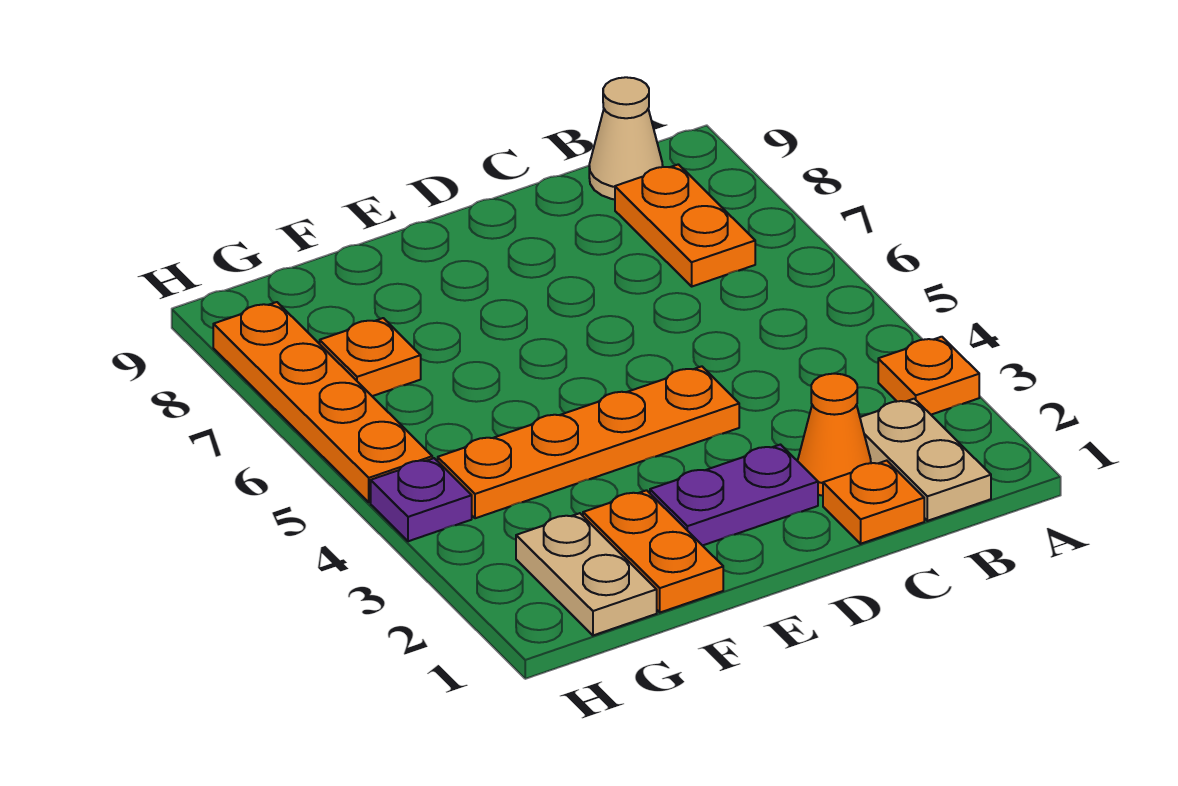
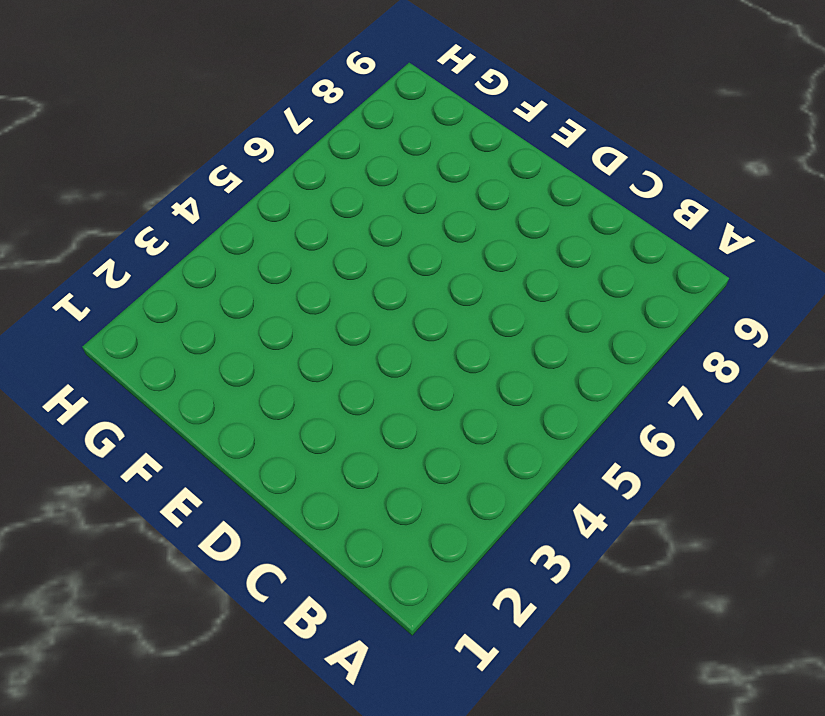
none -> orange plate A3 level 1
none -> tan plate B1:B2 level 1
none -> orange plate B7:B8 level 1

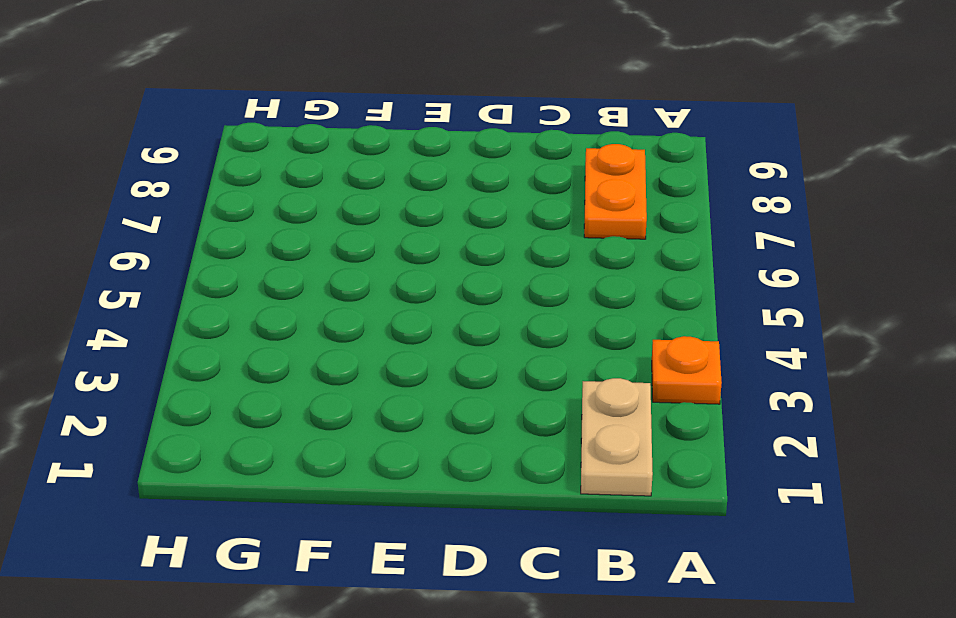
none -> tan cone B9 level 1
none -> orange plate C1 level 1
none -> orange cone C2 level 1

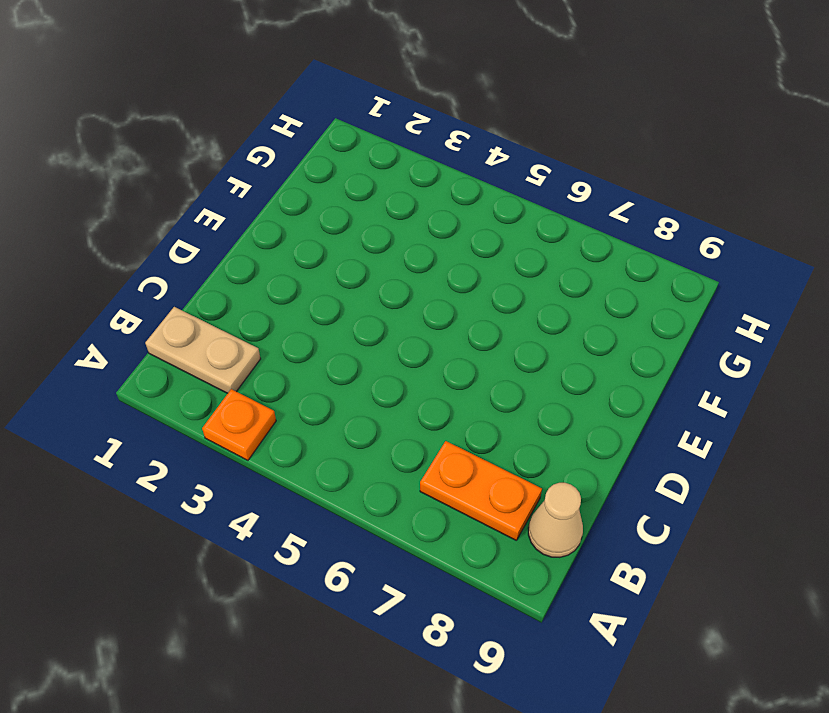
none -> orange plate C1 level 1
none -> orange cone C2 level 1
none -> purple plate D2:E2 level 1

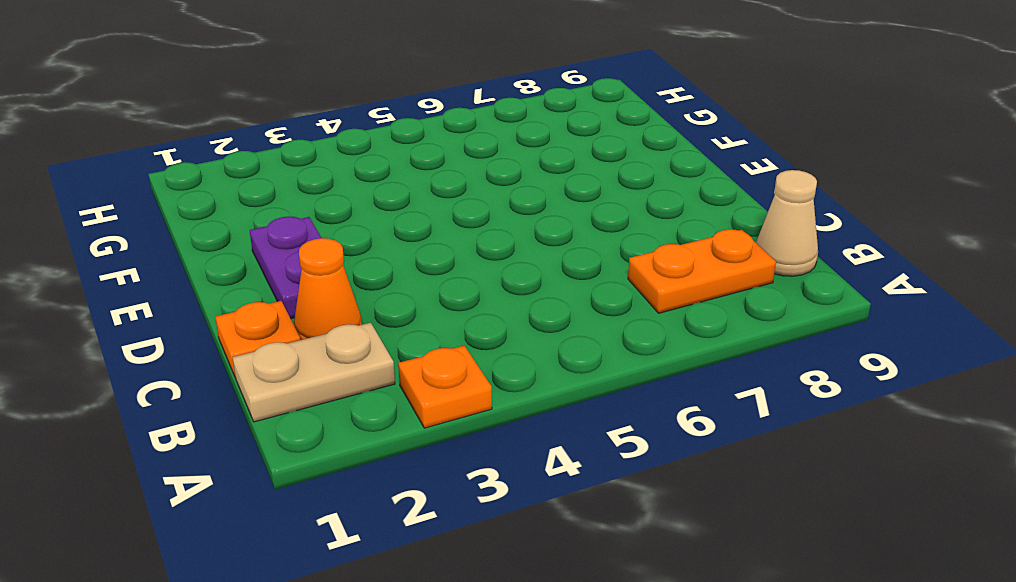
none -> orange plate D4:G4 level 1
none -> orange plate F1:F2 level 1
none -> tan plate G1:G2 level 1

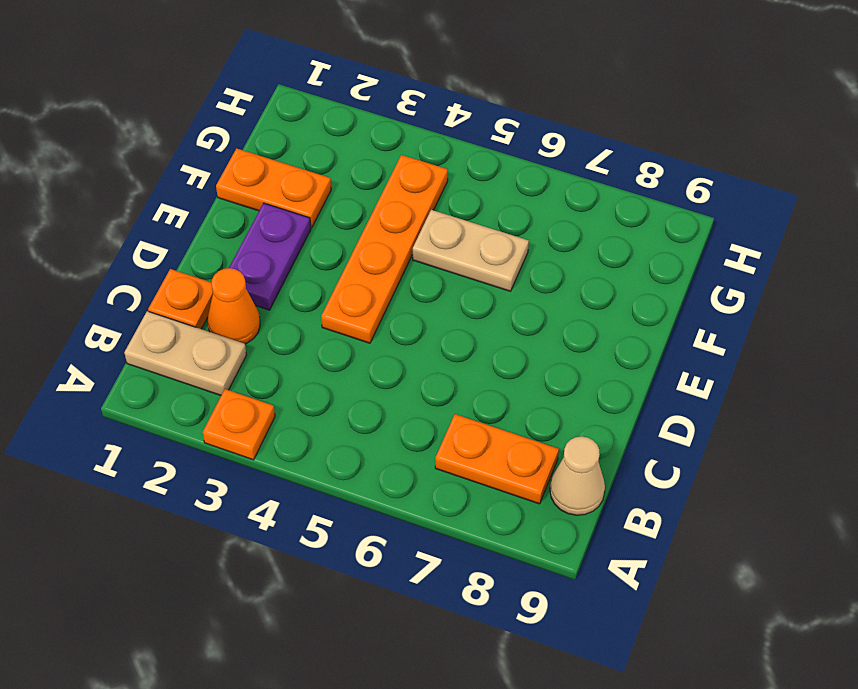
tan plate F5:F6 level 1 -> tan plate G1:G2 level 1
none -> orange plate G7 level 1
none -> purple plate H4 level 1
none -> orange plate H5:H8 level 1

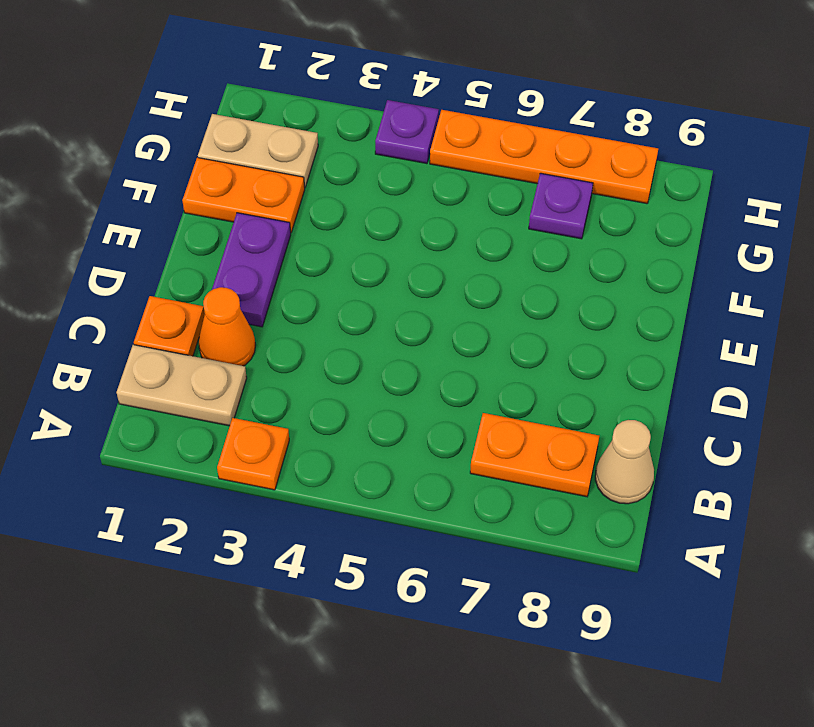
purple plate G7 level 1 -> orange plate G7 level 1
none -> orange plate D4:G4 level 1

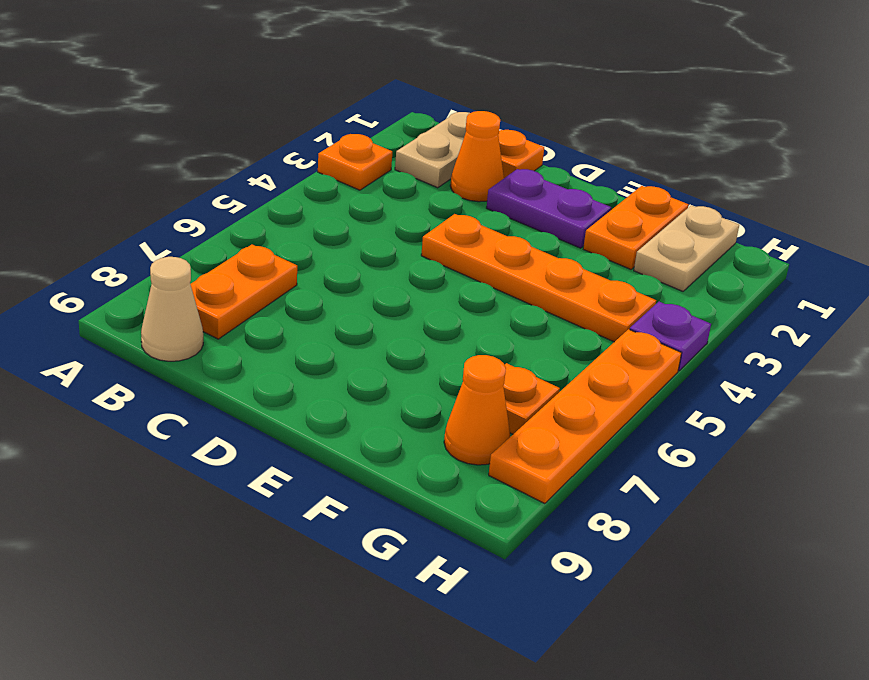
orange cone G8 level 1 -> none

